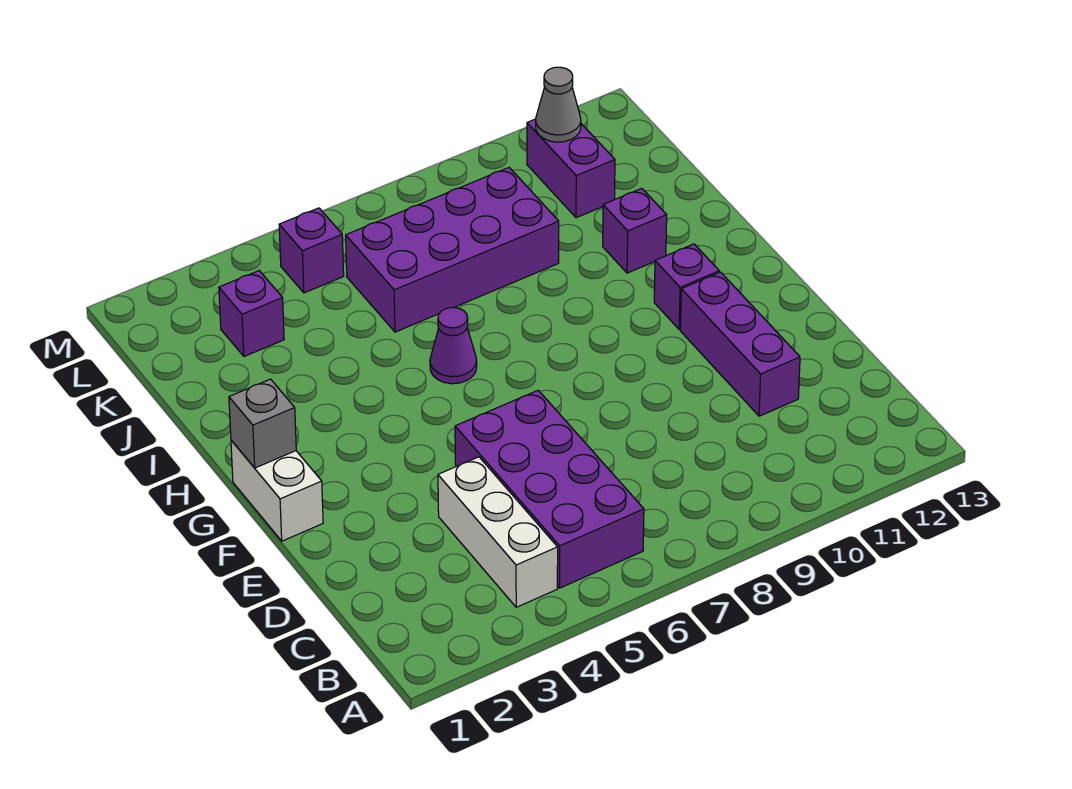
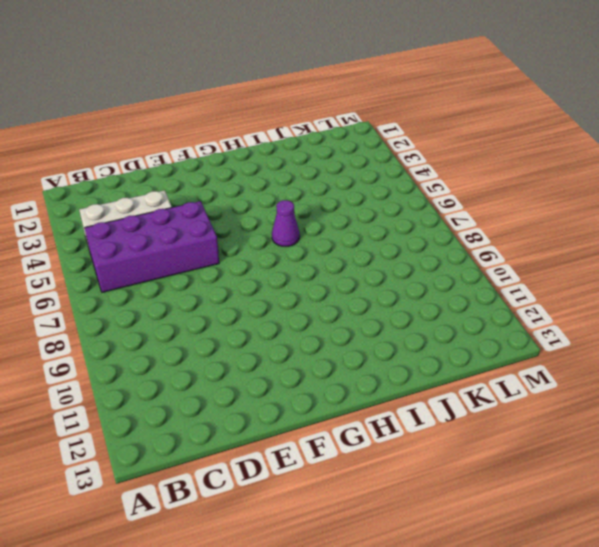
none -> purple brick D11:F11 level 1
none -> white brick F1:G1 level 1
none -> purple brick G11 level 1

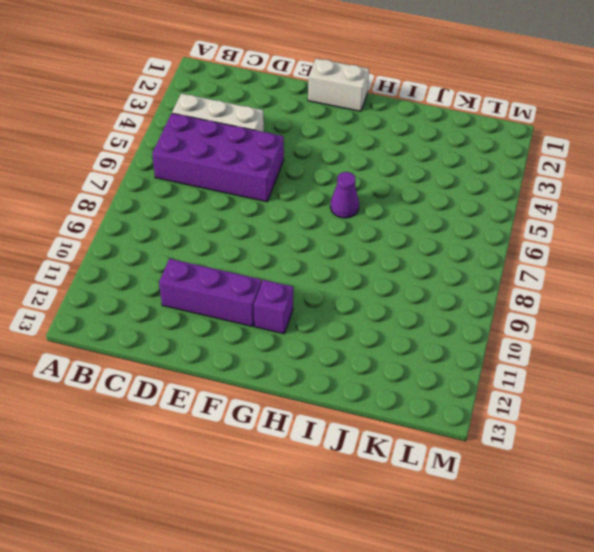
none -> purple brick I11 level 1
none -> purple brick J6:K9 level 1
none -> purple brick K3 level 1

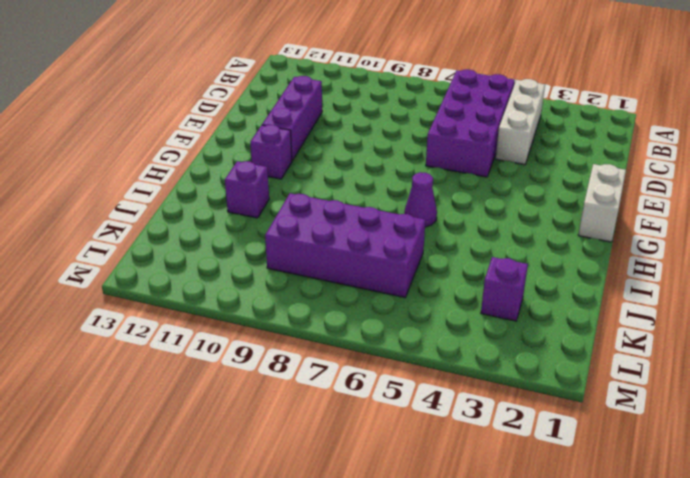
none -> purple brick K11:L11 level 1
none -> purple brick L5 level 1
none -> grey brick G1 level 2

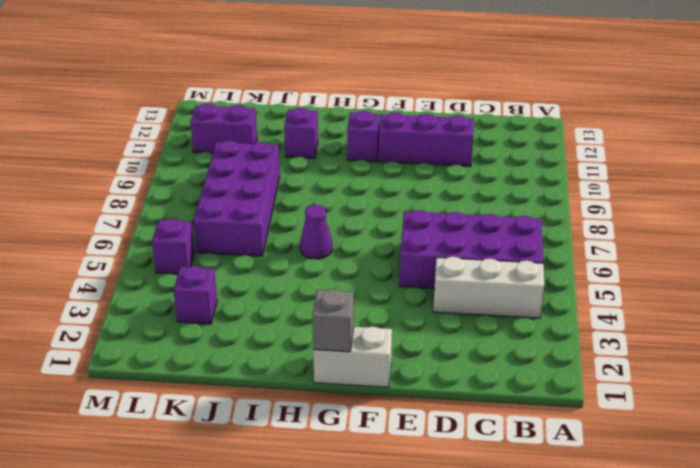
none -> grey cone L11 level 2

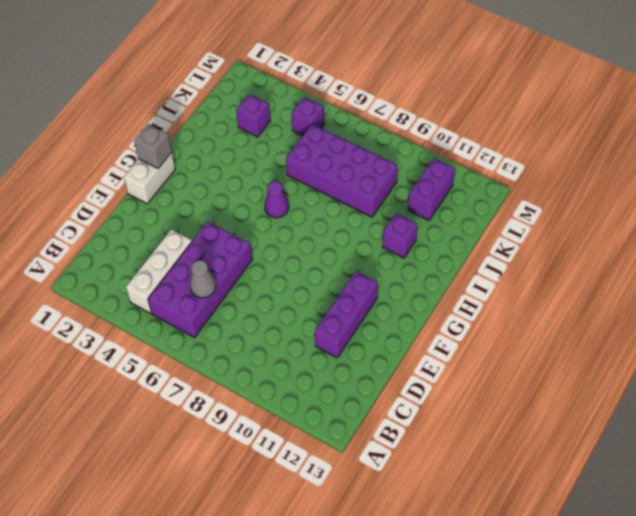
grey cone C6 level 2 -> grey cone L11 level 2
none -> purple brick G11 level 1

